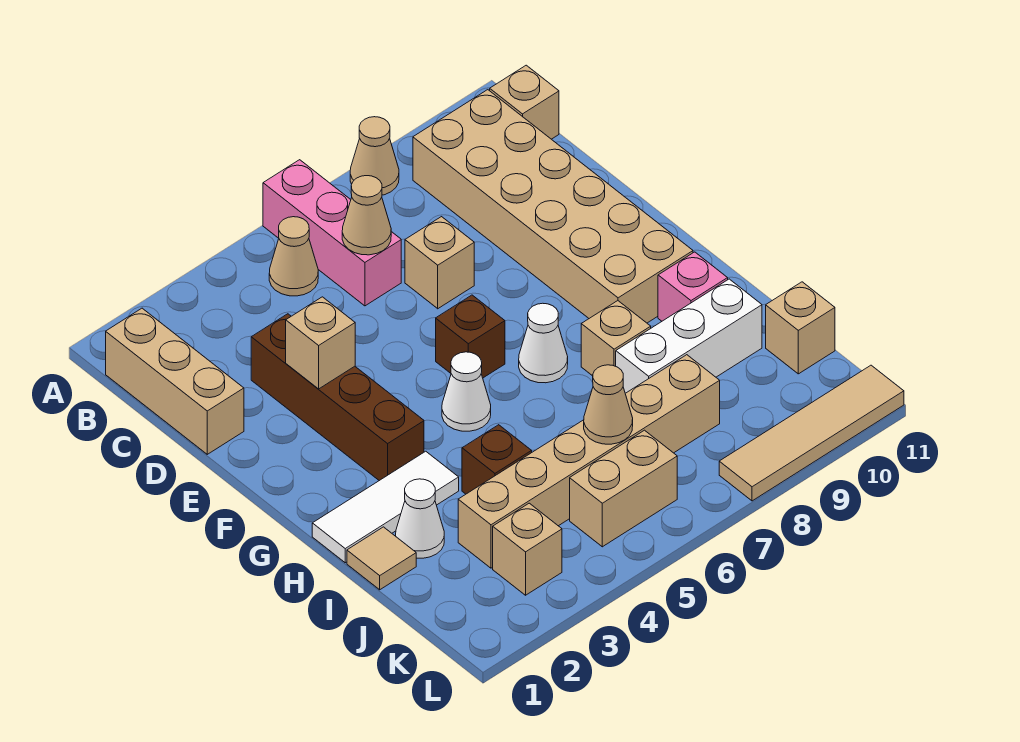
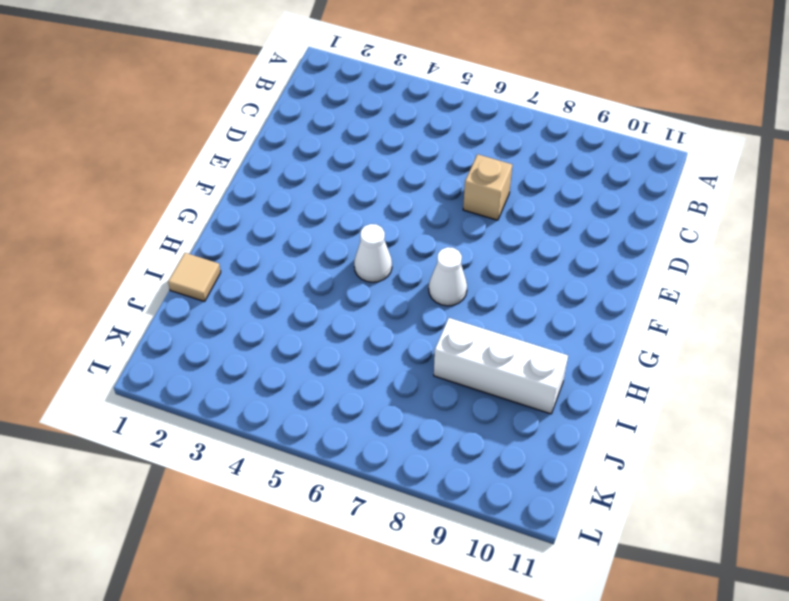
none -> pink brick A6:C6 level 1
none -> tan cone A8 level 1
none -> tan brick B1:D1 level 1

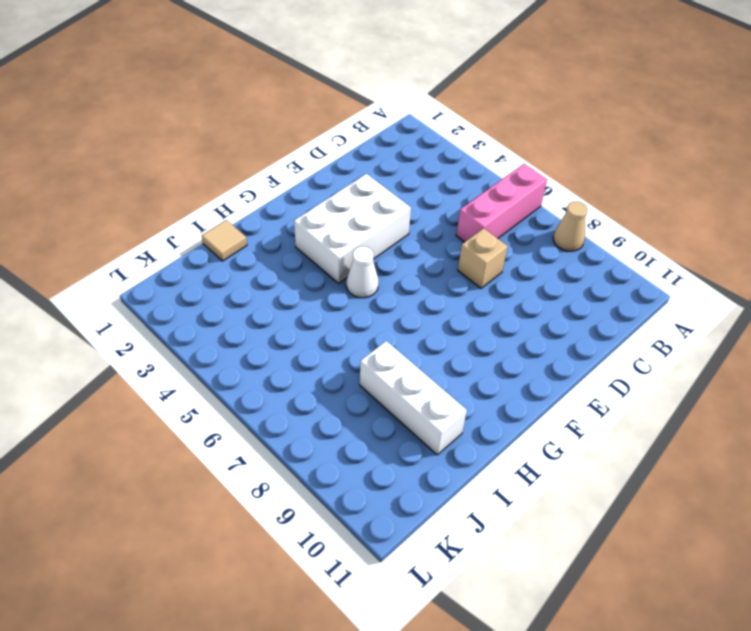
white brick E3:G4 level 1 -> brown brick D3:G3 level 1
none -> tan brick B1:D1 level 1
none -> tan cone B5 level 1
none -> tan brick B9:G10 level 1

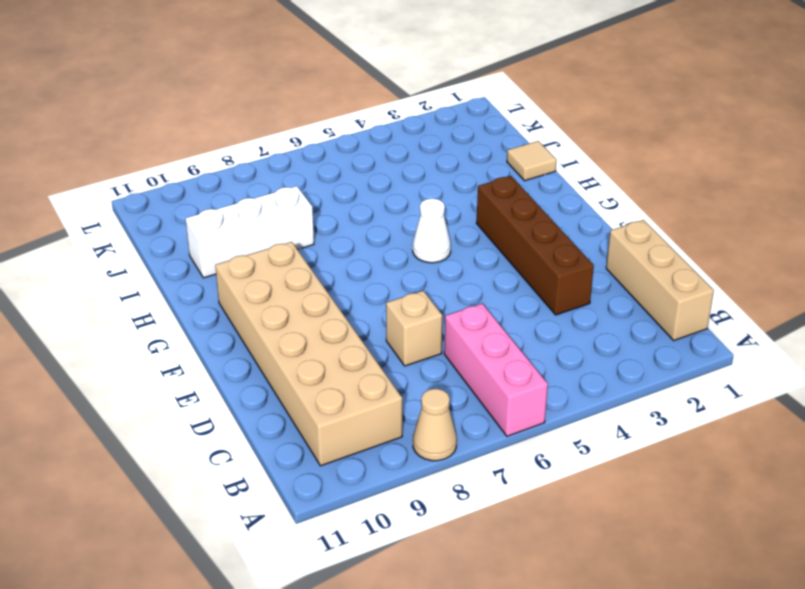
none -> tan cone B5 level 1
none -> tan brick B11 level 1
none -> brown brick F6 level 1

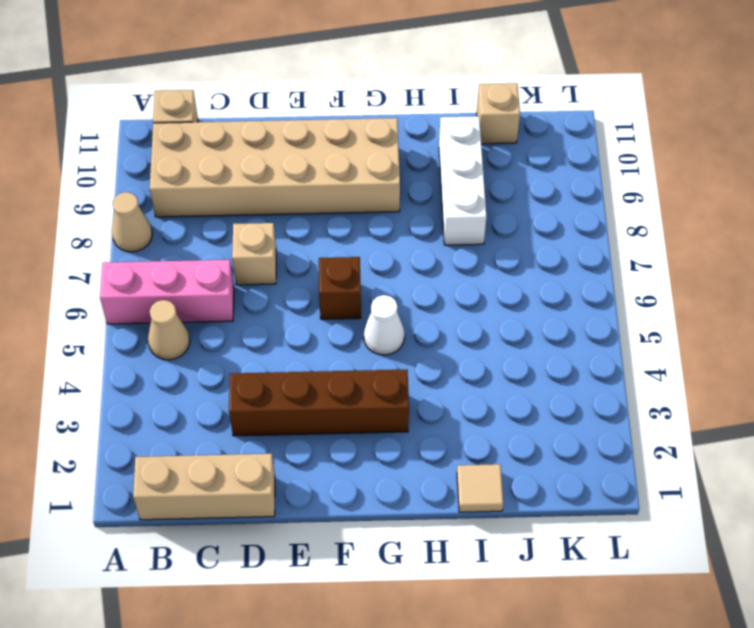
none -> white cone G7 level 1
none -> white tile H1:H3 level 1
none -> tan brick H8 level 1

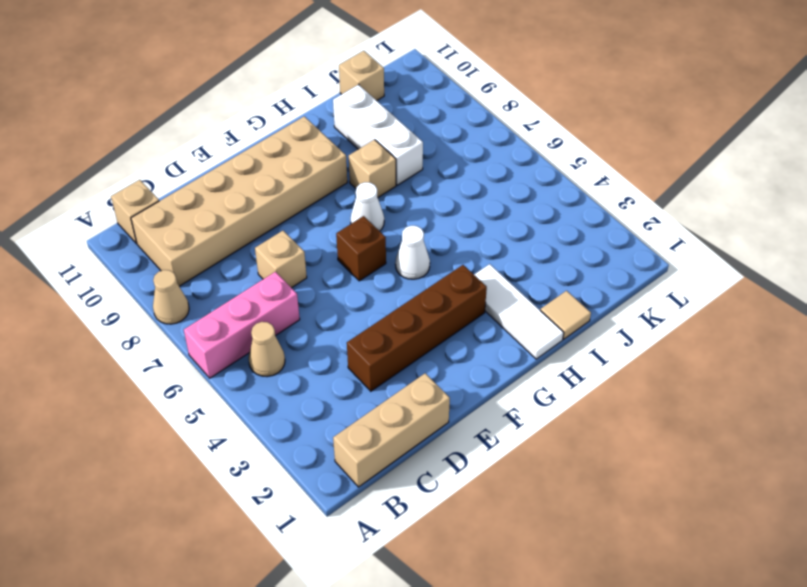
none -> pink brick H10 level 1
none -> white cone I2 level 1
none -> brown brick I4 level 1

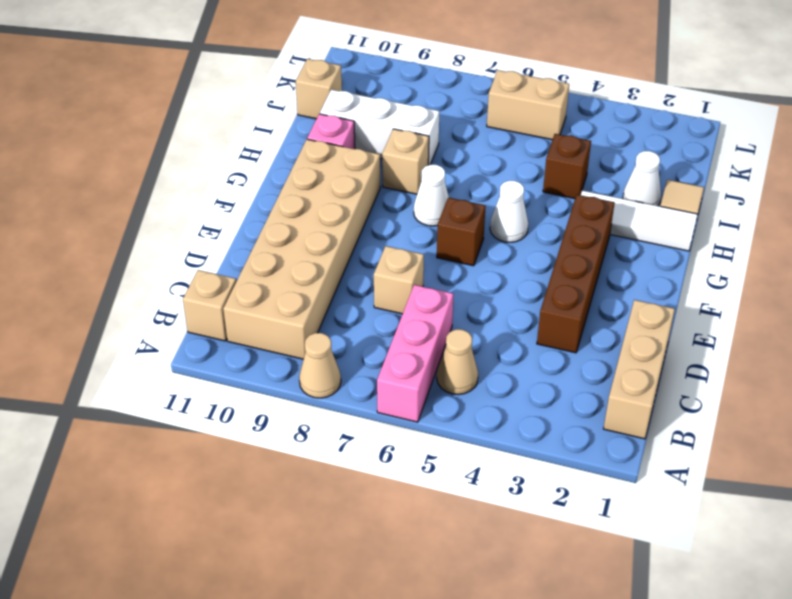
none -> tan brick J3:J8 level 1
none -> tan brick K3 level 1
none -> tan tile L8:L11 level 1

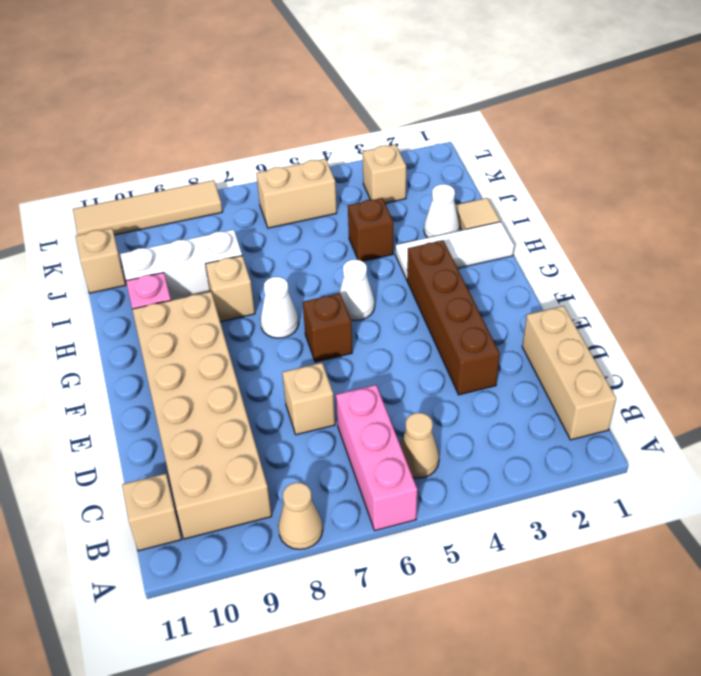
none -> tan brick J3:J8 level 1
none -> tan cone C6 level 2
none -> tan brick E3 level 2

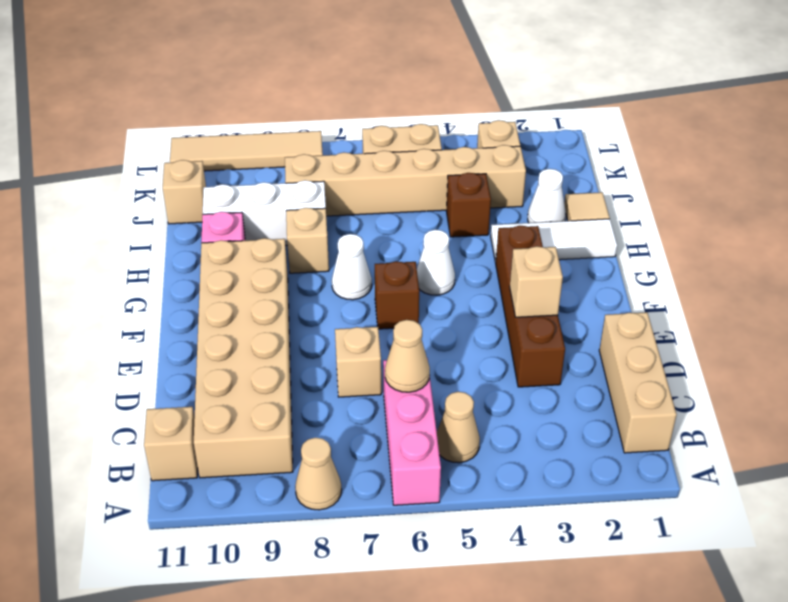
none -> tan cone J6 level 2

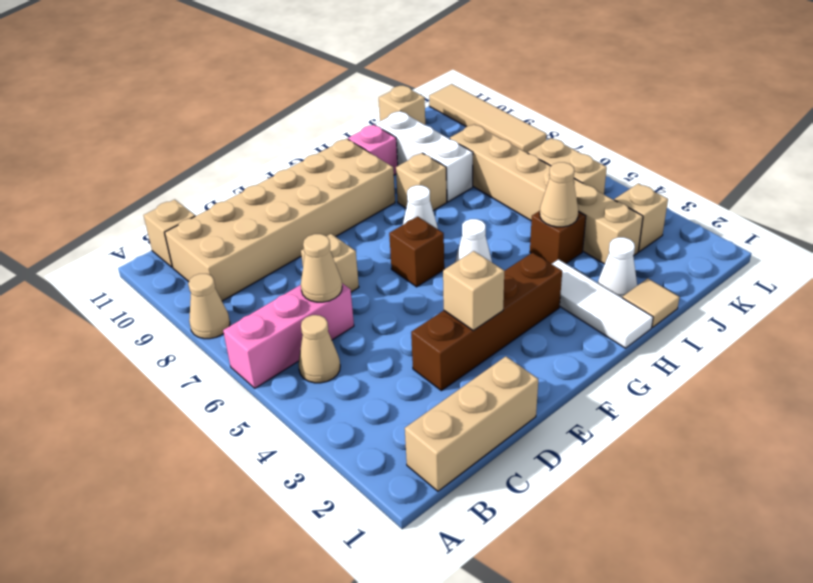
tan cone I4 level 2 -> tan cone J6 level 2

